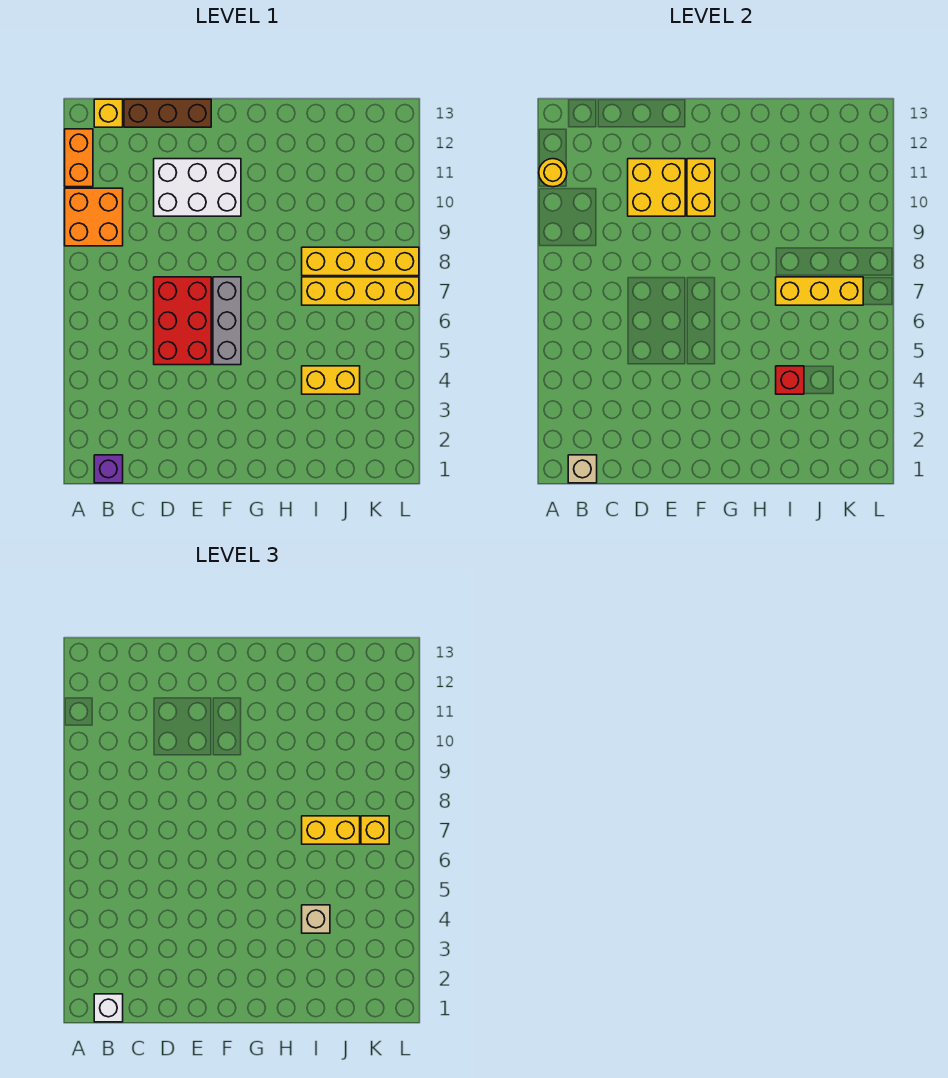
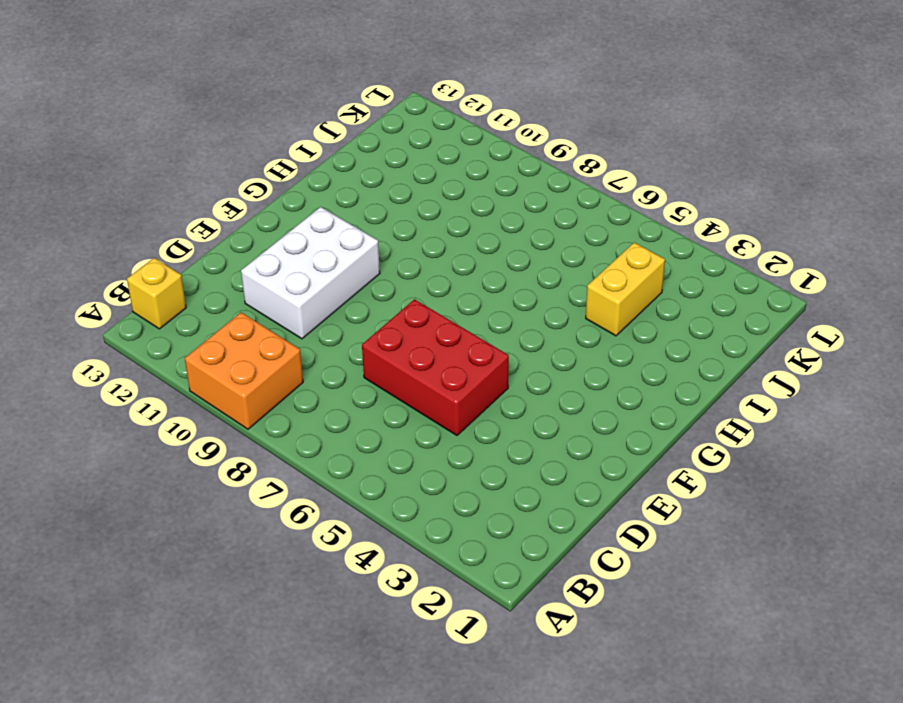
none -> orange brick A11:A12 level 1
none -> purple brick B1 level 1
none -> brown brick C13:E13 level 1

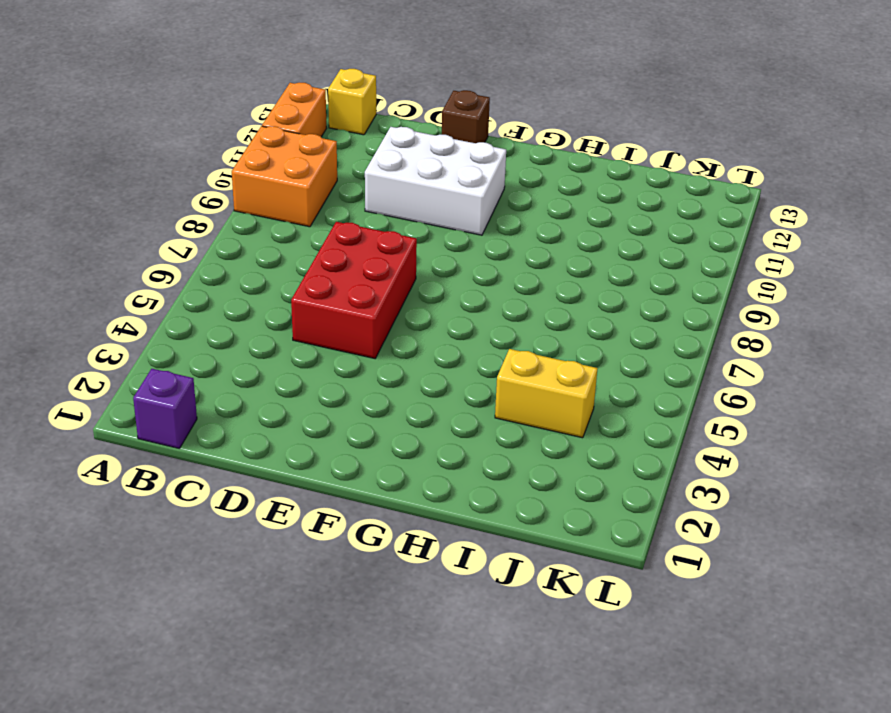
brown brick E13 level 1 -> brown brick C13:E13 level 1
none -> grey brick F5:F7 level 1
none -> yellow brick I7:L7 level 1
none -> yellow brick I8:L8 level 1

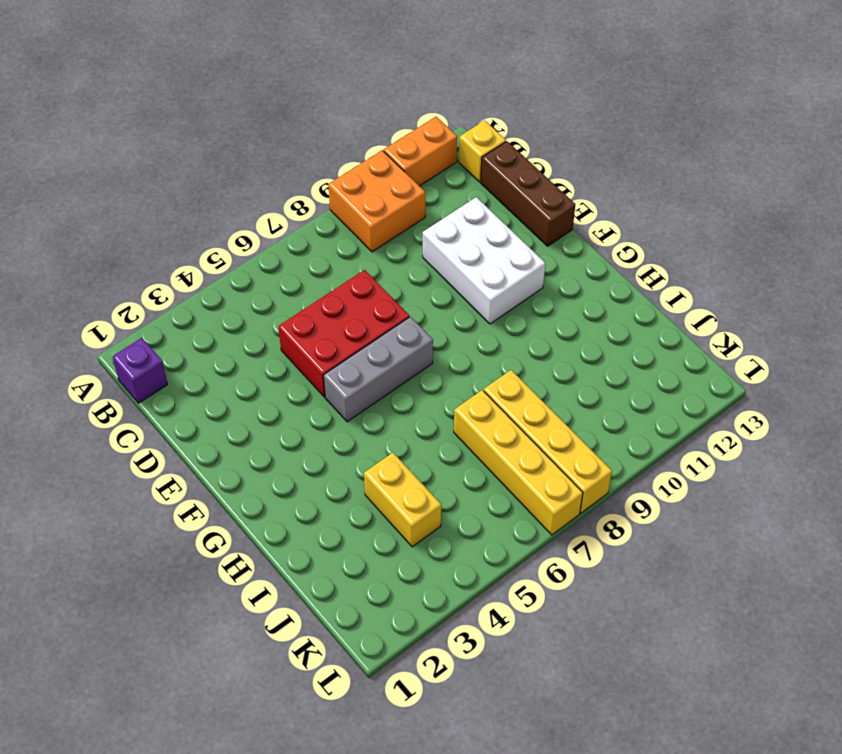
none -> yellow round brick A11 level 2
none -> tan brick B1 level 2
none -> yellow brick D10:E11 level 2

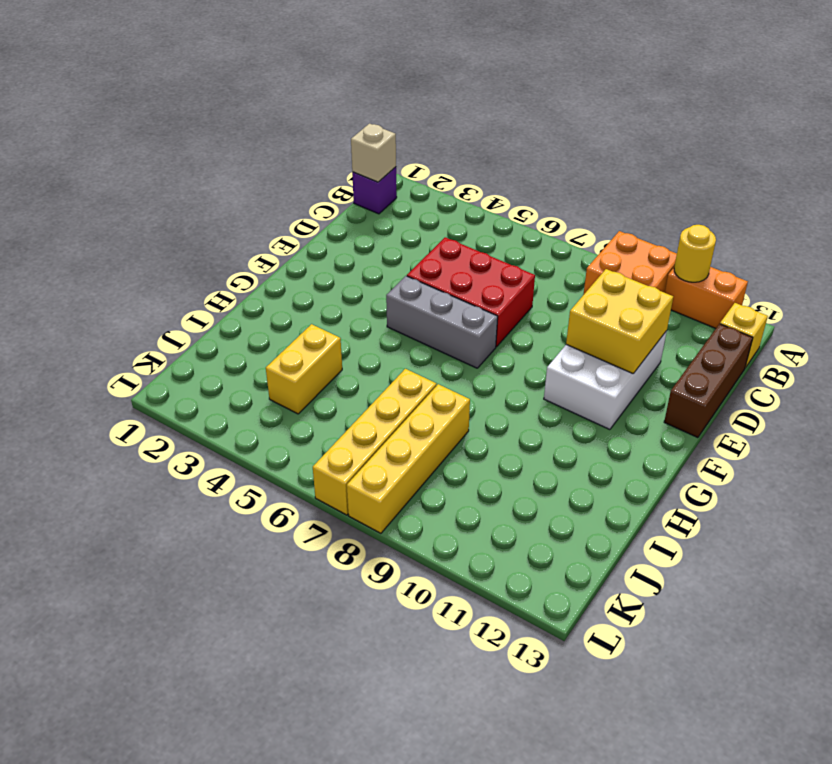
none -> yellow brick F10:F11 level 2
none -> red brick I4 level 2
none -> yellow brick I7:K7 level 2

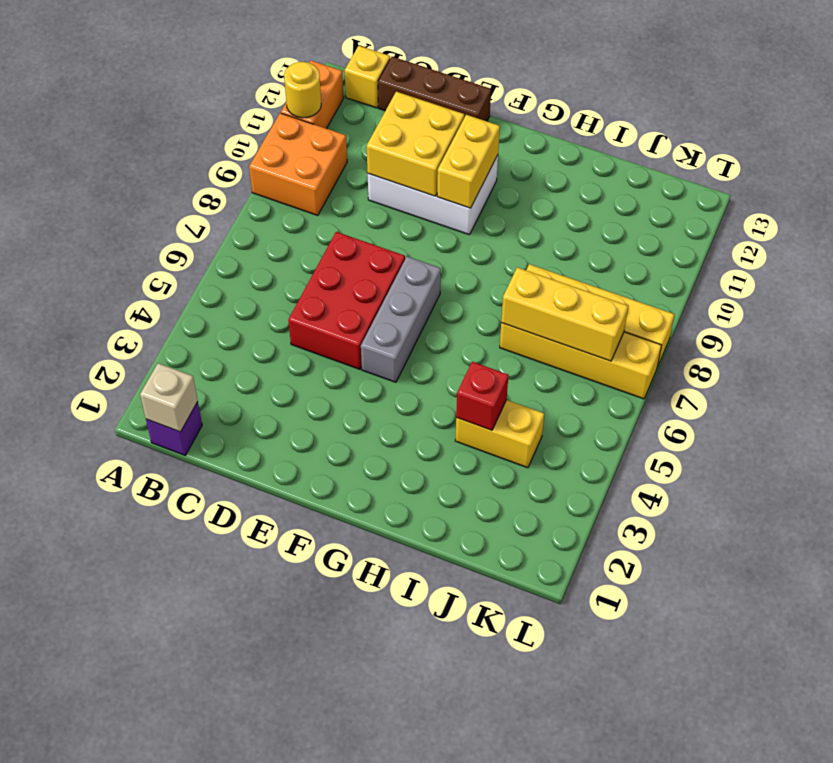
none -> white brick B1 level 3
none -> tan brick I4 level 3
none -> yellow brick I7:J7 level 3

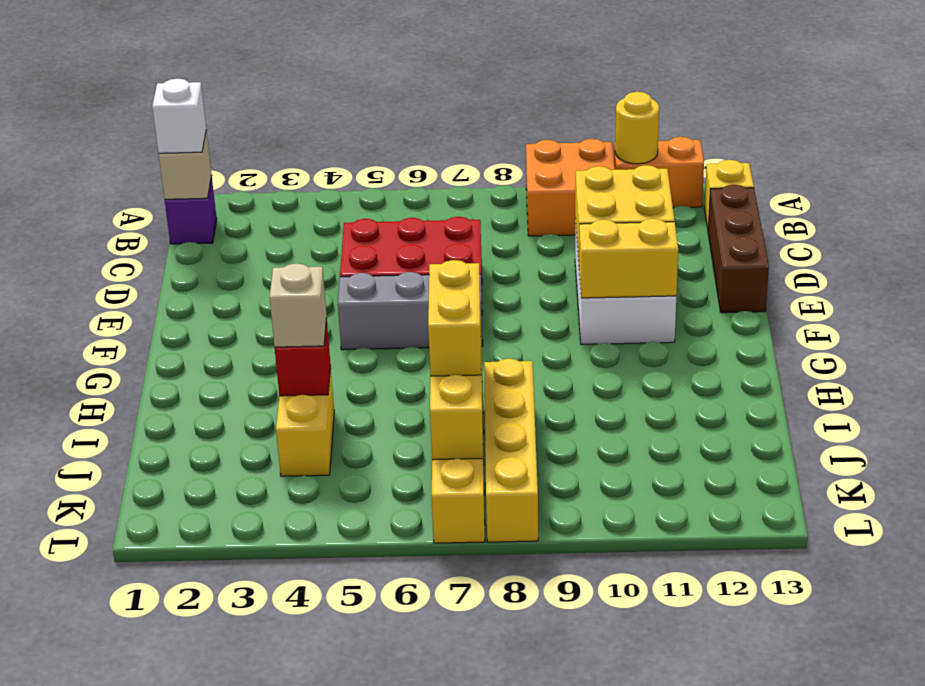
none -> yellow brick K7 level 3

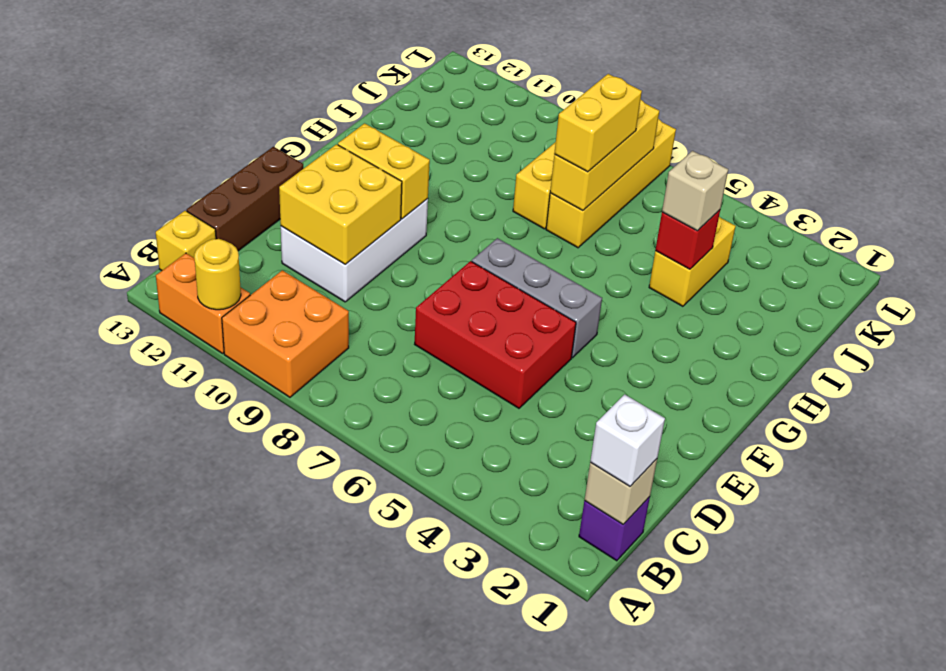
none -> yellow brick K7 level 3

